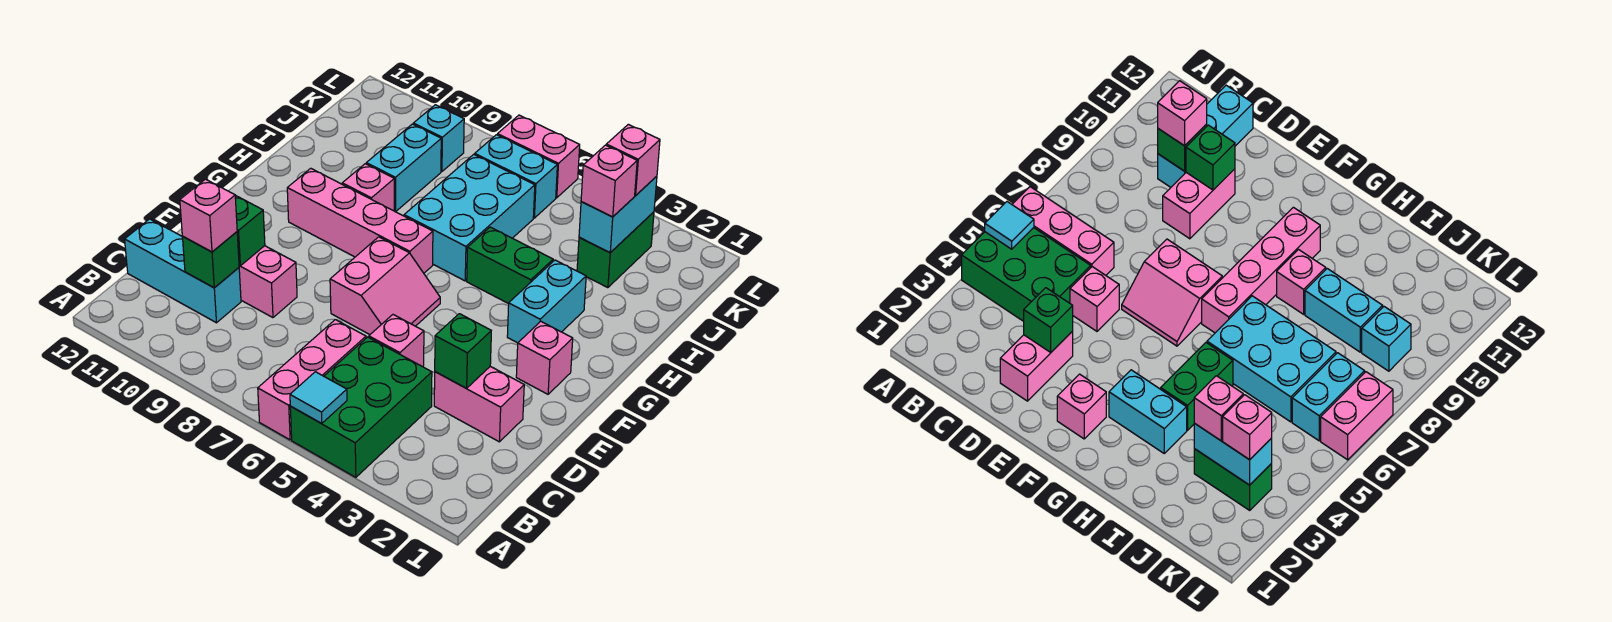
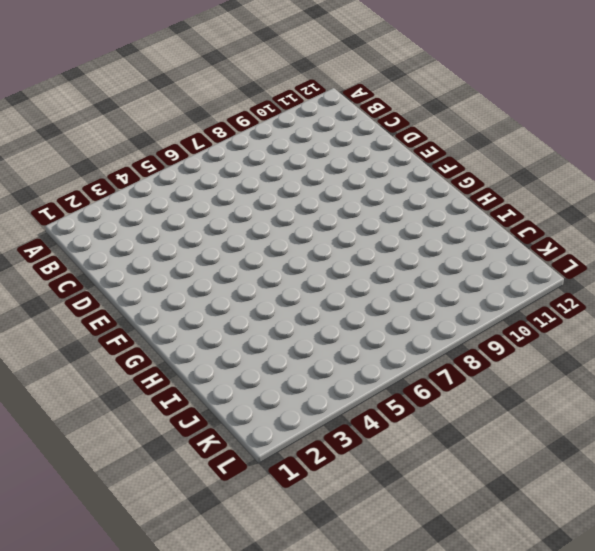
none -> green brick A4:C5 level 1
none -> pink brick A6:C6 level 1
none -> cyan brick C10:C12 level 1

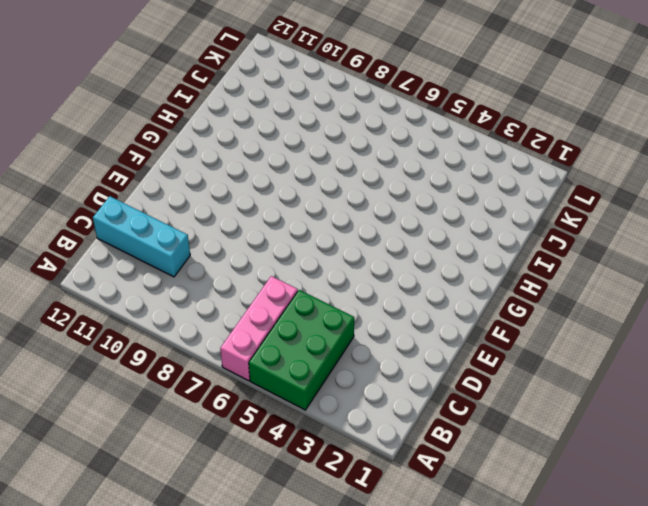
none -> pink brick D2:D3 level 1
none -> pink brick D5 level 1
none -> pink brick D9:D10 level 1

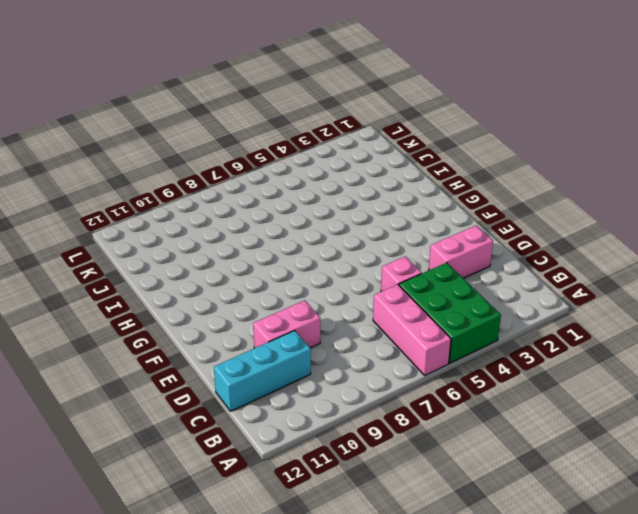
none -> pink slope E6:F7 level 1 top 7
none -> pink brick F2 level 1
none -> cyan brick G3:H3 level 1

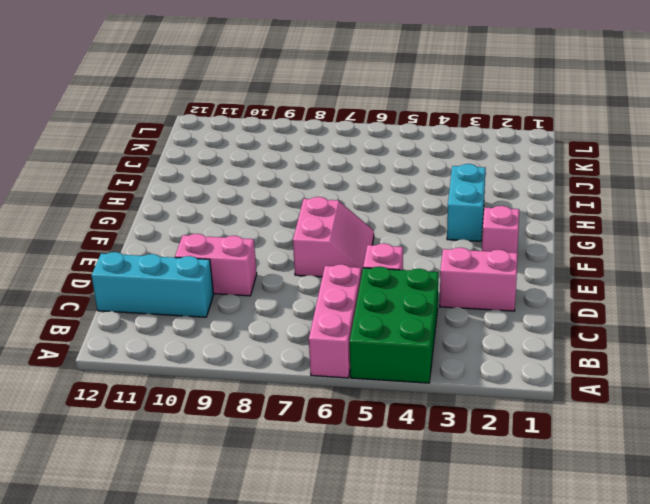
none -> pink brick G7:G10 level 1
none -> green brick H4:H5 level 1
none -> cyan brick H6:J7 level 1

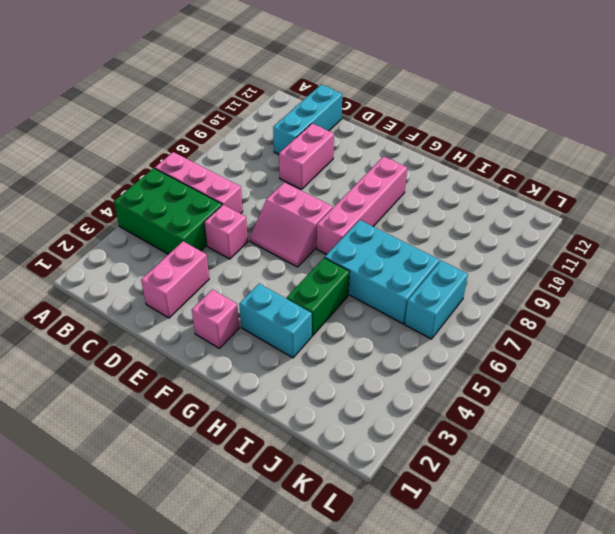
none -> pink brick H9 level 1
none -> cyan brick I9:J9 level 1
none -> green brick J3:K3 level 1

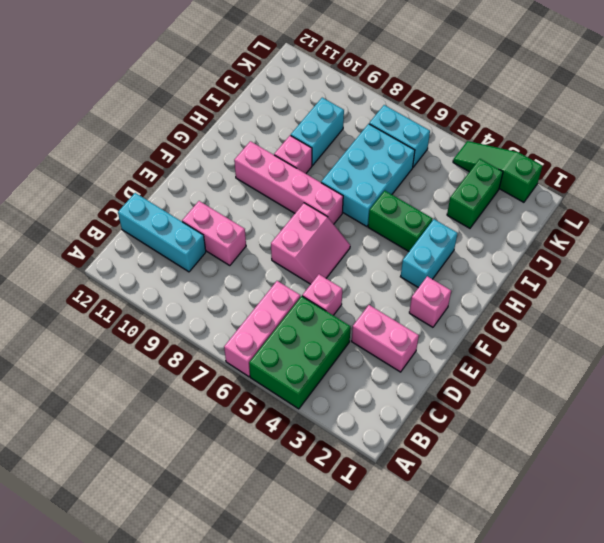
green slope L2:L4 level 1 top 2 -> none
none -> cyan brick K9 level 1
none -> pink brick L6:L7 level 1
none -> cyan tile A5 level 2

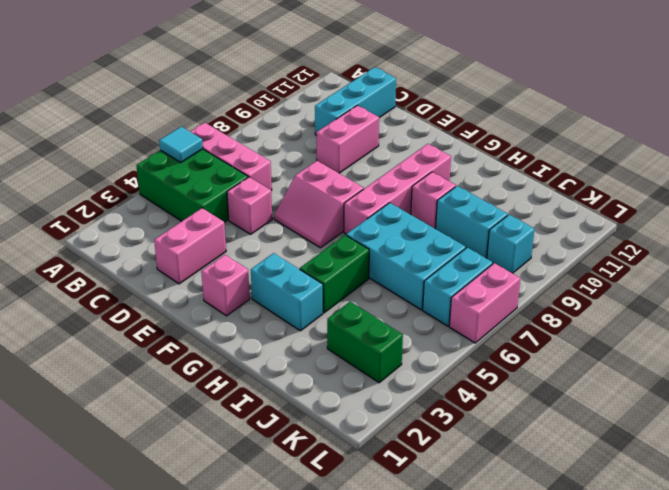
none -> green brick C10 level 2
none -> green brick D3 level 2
none -> green brick D10 level 2

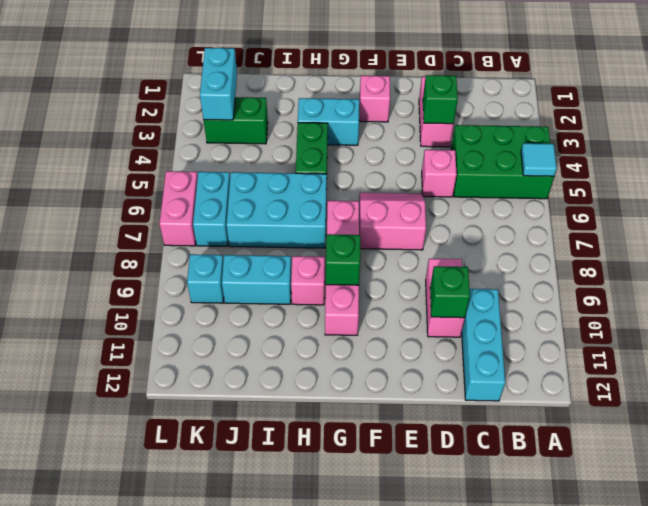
green brick G9 level 2 -> green brick C10 level 2
cyan brick K2:K3 level 2 -> cyan brick J3:K3 level 2
none -> pink brick A6:C6 level 1
none -> pink brick C10 level 3
none -> pink brick J3 level 3

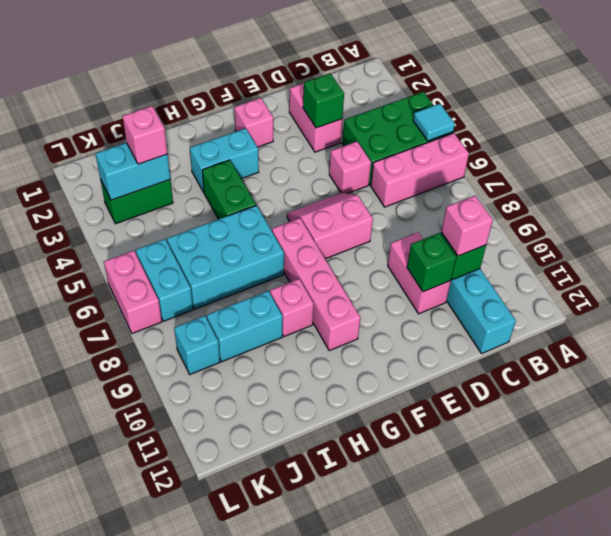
none -> pink brick K3 level 3

